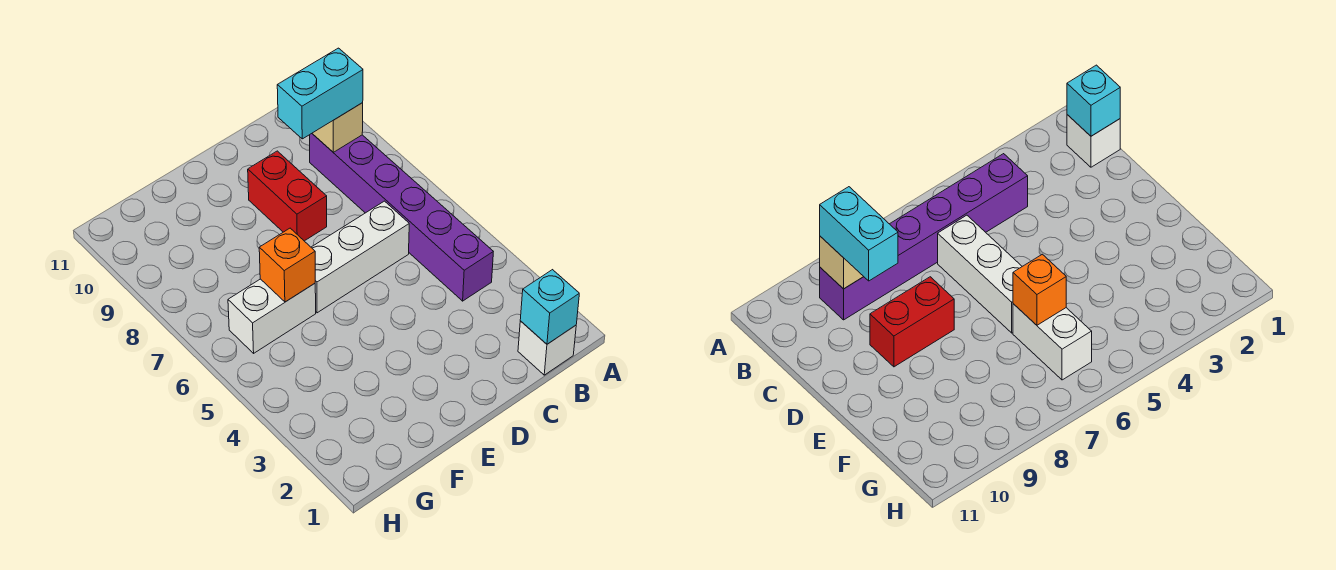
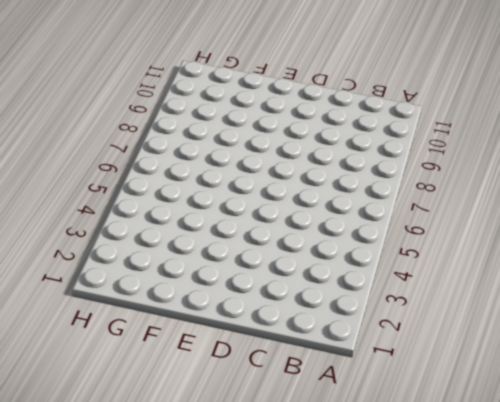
none -> white brick B1 level 1
none -> purple brick B4:B9 level 1

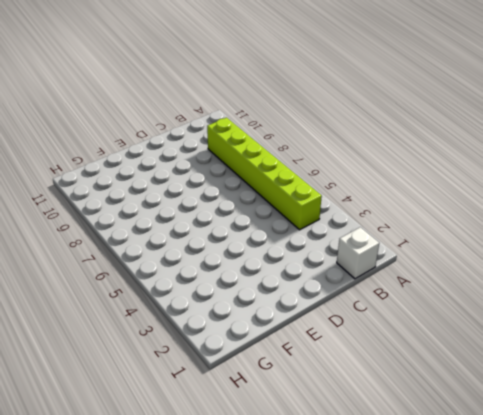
lime brick B4:B9 level 1 -> purple brick B4:B9 level 1
none -> white brick C6:E6 level 1
none -> red brick D8:D9 level 1

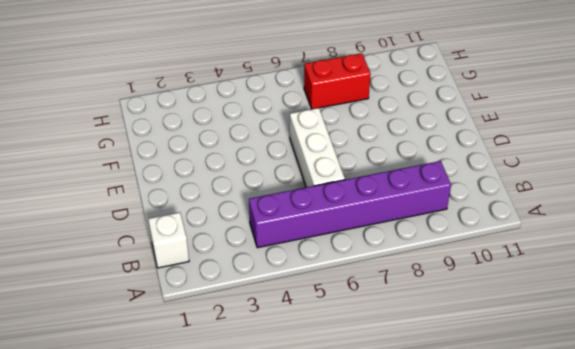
red brick G7:G8 level 1 -> red brick D8:D9 level 1
none -> white brick F6:G6 level 1
none -> cyan brick B1 level 2

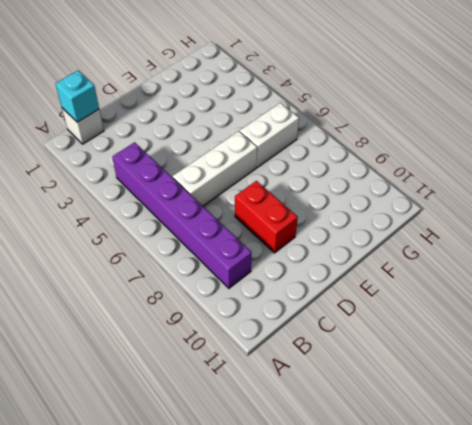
none -> tan brick B9 level 2
none -> orange brick F6 level 2

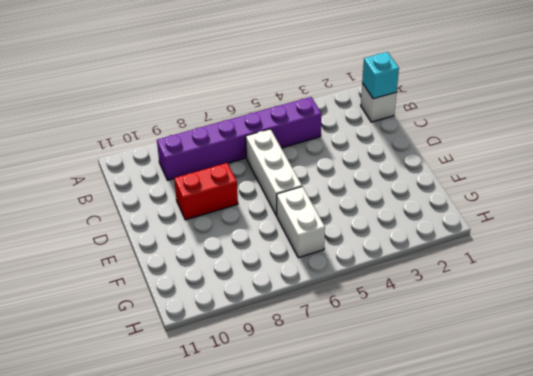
none -> tan brick B9 level 2
none -> orange brick F6 level 2

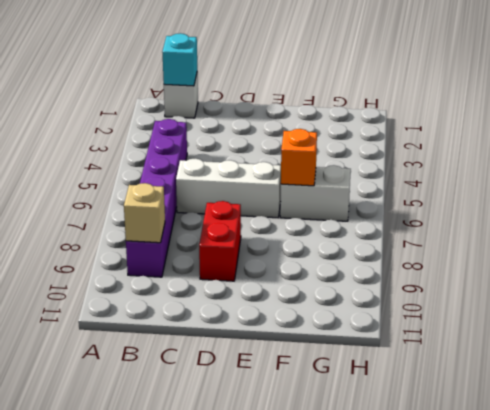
none -> cyan brick B9:C9 level 3

